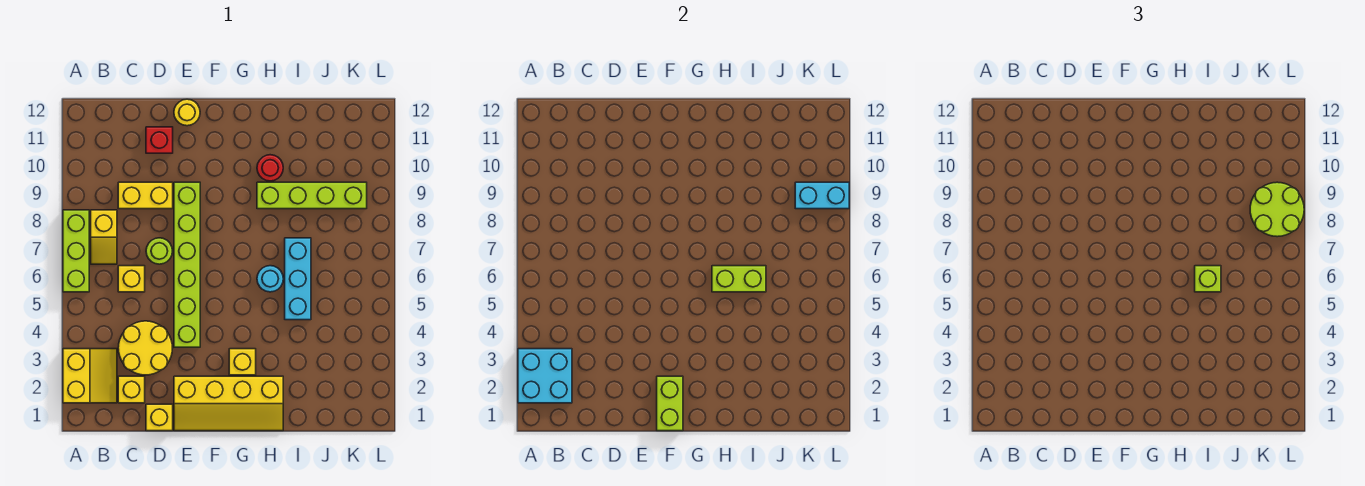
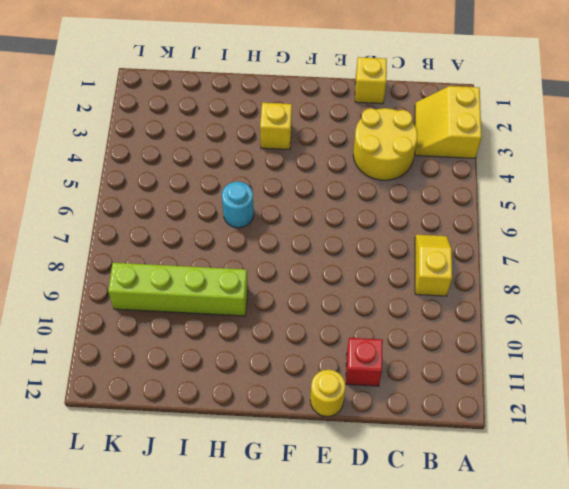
none -> lime brick A6:A8 level 1
none -> yellow brick C2 level 1
none -> yellow brick C6 level 1

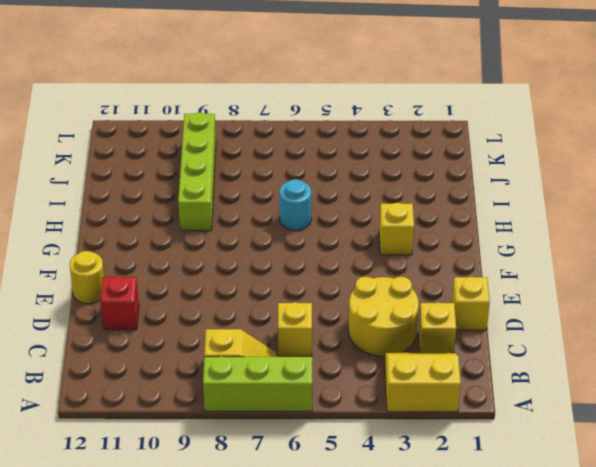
none -> yellow brick C9:D9 level 1
none -> lime round brick D7 level 1
none -> yellow slope E1:H2 level 1 top 2

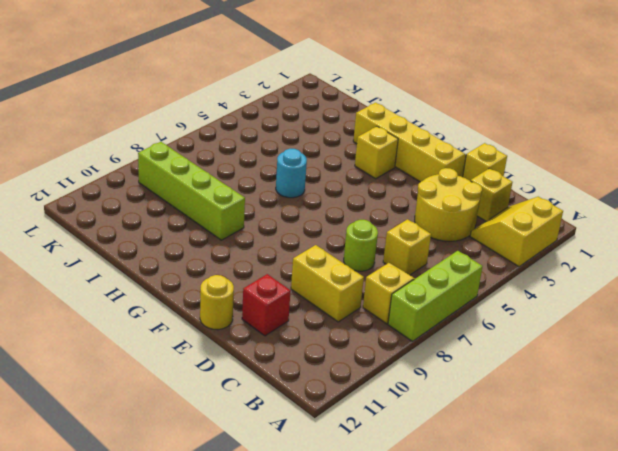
none -> lime brick E4:E9 level 1
none -> red round brick H10 level 1
none -> cyan brick I5:I7 level 1

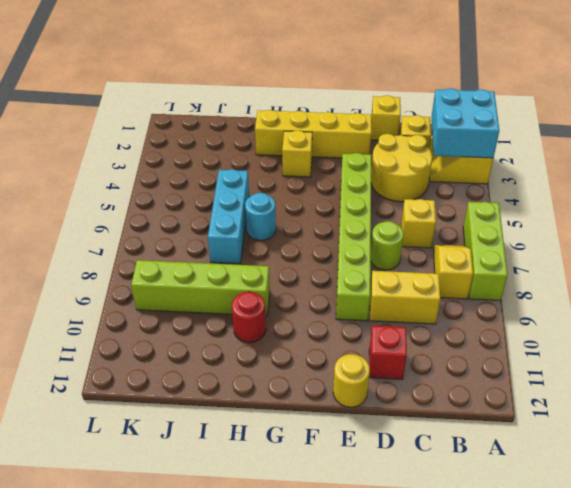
none -> lime brick F1:F2 level 2
none -> lime brick H6:I6 level 2
none -> cyan brick K9:L9 level 2

